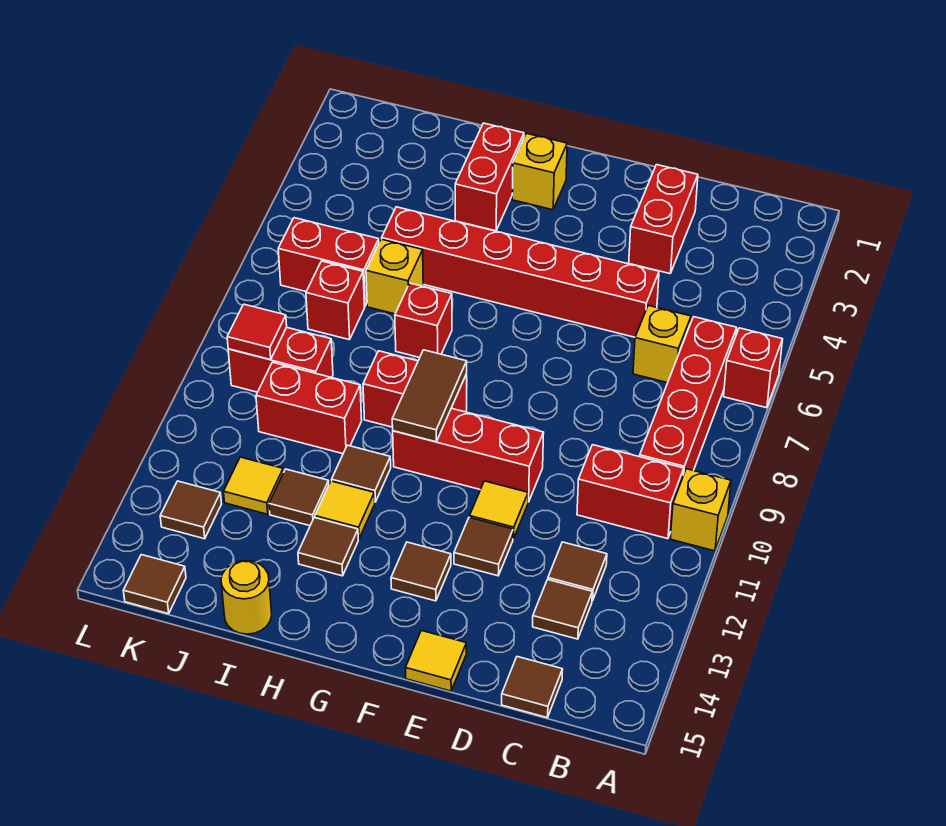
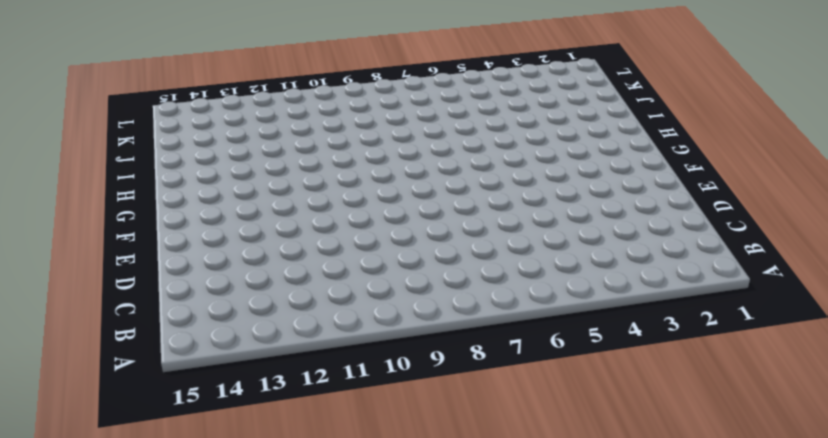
none -> red brick A6 level 1
none -> yellow brick A10 level 1
none -> red brick B6:B9 level 1
none -> red brick B10:C10 level 1

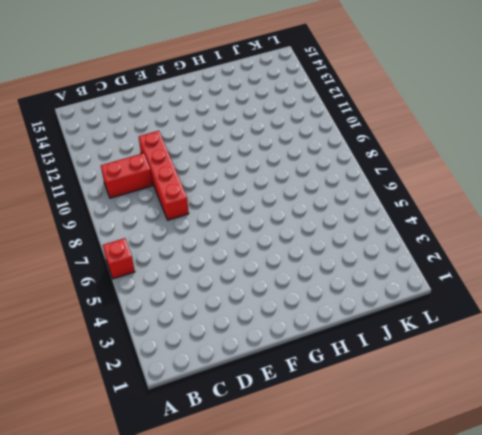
red brick D8:D11 level 1 -> red brick B6:B9 level 1
none -> yellow brick A10 level 1
none -> yellow brick C6 level 1
none -> brown tile C12 level 1
none -> brown tile C13 level 1

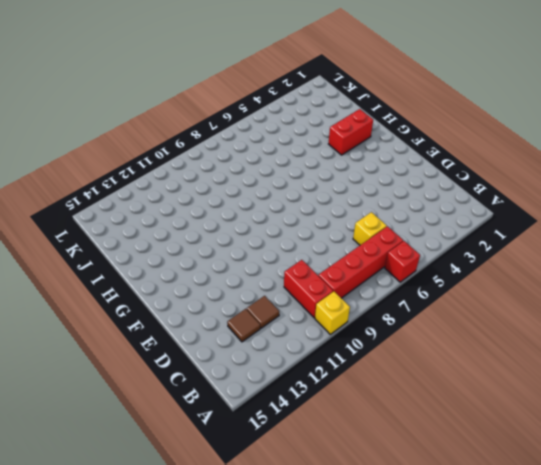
none -> brown tile C15 level 1
none -> red brick D2:D3 level 1
none -> red brick D5:I5 level 1
none -> red brick E10:G10 level 1

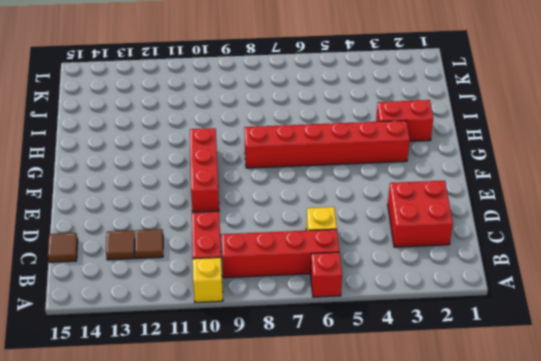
red brick C2:D3 level 1 -> red brick D2:D3 level 1
red brick G3:G8 level 1 -> red brick D5:I5 level 1
none -> yellow tile E11 level 1
none -> brown tile E12 level 1
none -> yellow tile E15 level 1
none -> brown tile F13 level 1

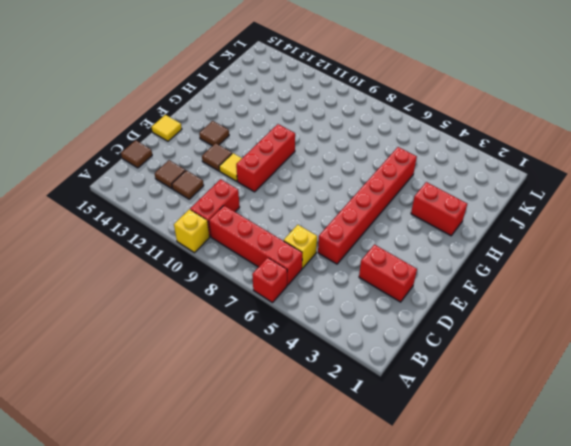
none -> yellow brick G2 level 1
none -> red brick G9:H9 level 1
none -> red brick H7 level 1
none -> brown tile H11 level 1

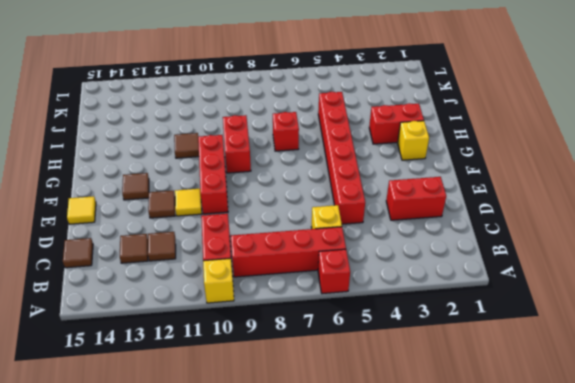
none -> yellow tile H12 level 1
none -> brown tile H13 level 1
none -> yellow brick I6 level 1
none -> red brick I10:J10 level 1

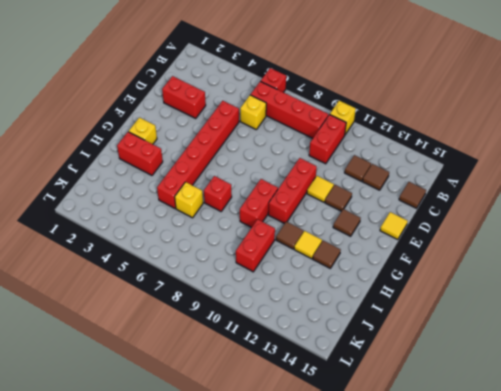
none -> brown tile I12 level 1
none -> yellow round brick I15 level 1
none -> red brick J6:K6 level 1
none -> red brick J7 level 1

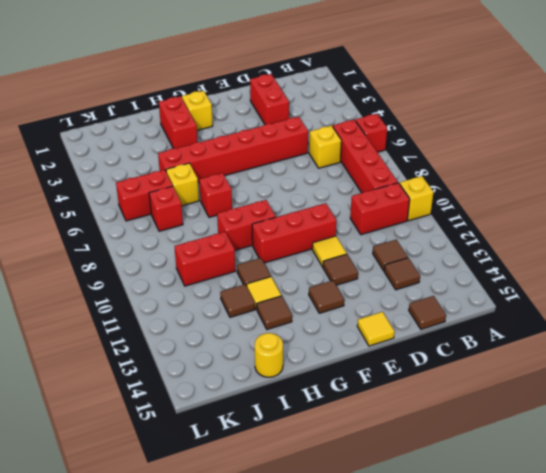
none -> red brick J9:K9 level 1
none -> yellow tile J12 level 1
none -> brown tile K13 level 1
none -> brown tile K15 level 1

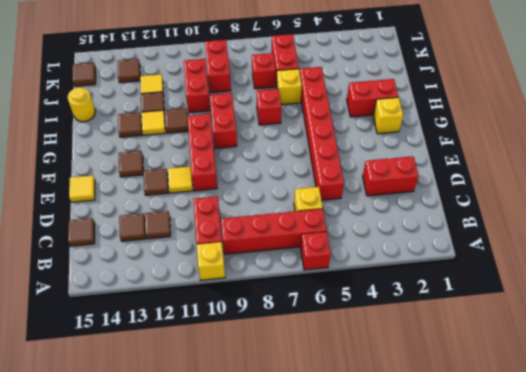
none -> brown tile G9:G10 level 2
none -> red tile K9 level 2

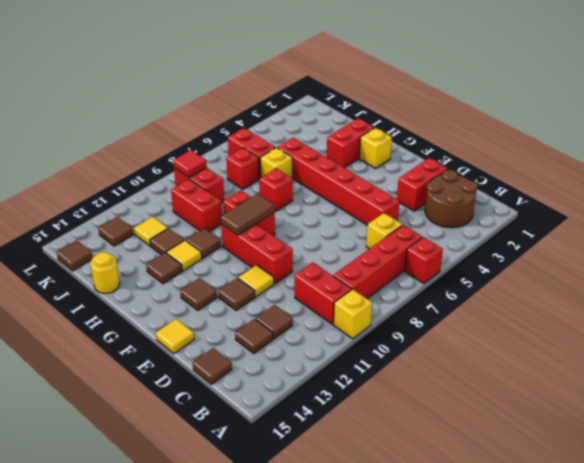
brown round brick B2:C3 level 1 -> none

